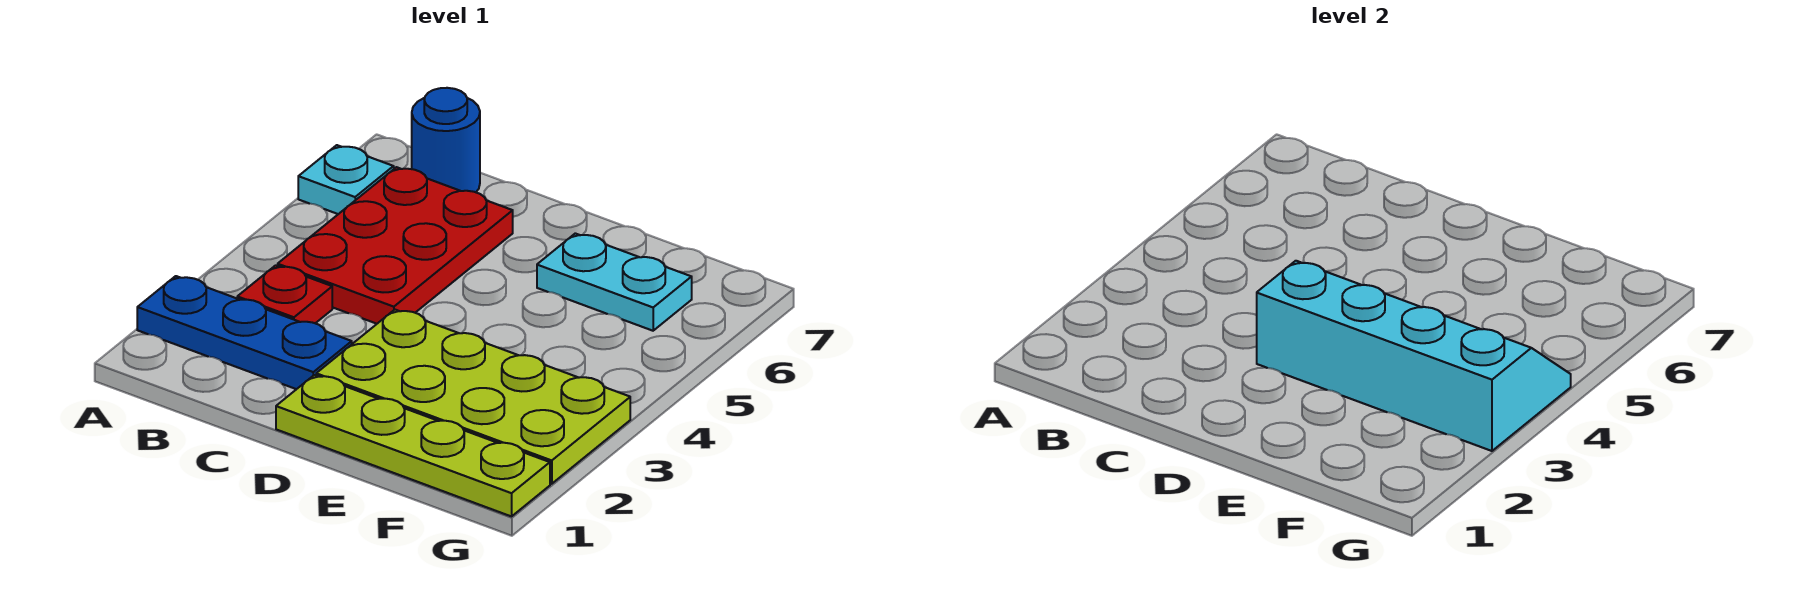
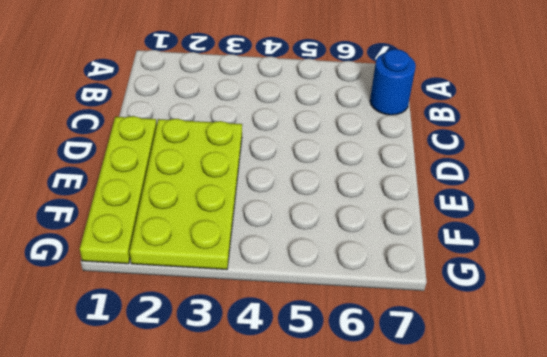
none -> blue plate A2:C2 level 1
none -> cyan plate A6 level 1

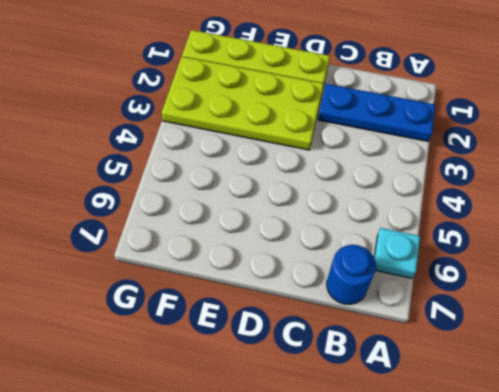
none -> red plate B3 level 1
none -> red plate B4:C6 level 1

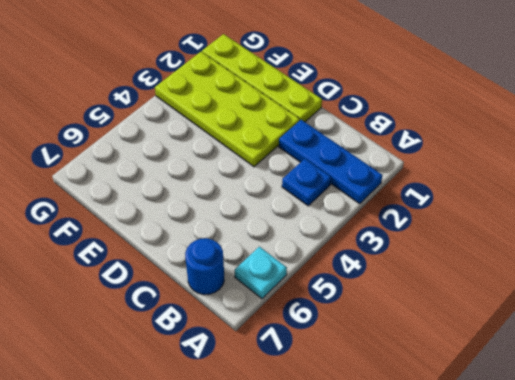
blue plate B3 level 1 -> red plate B3 level 1
none -> red plate B4:C6 level 1
none -> cyan plate E6:F6 level 1

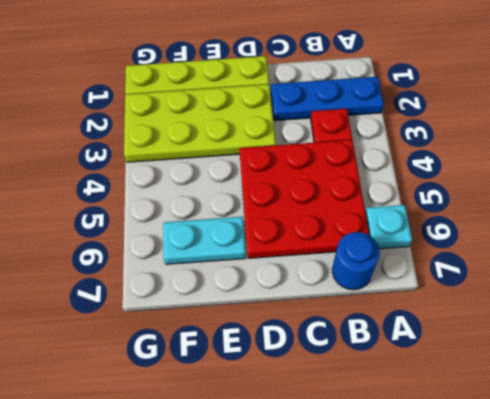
red plate B4:D6 level 1 -> red plate B4:C6 level 1
none -> cyan slope D3:G4 level 2 top 3

